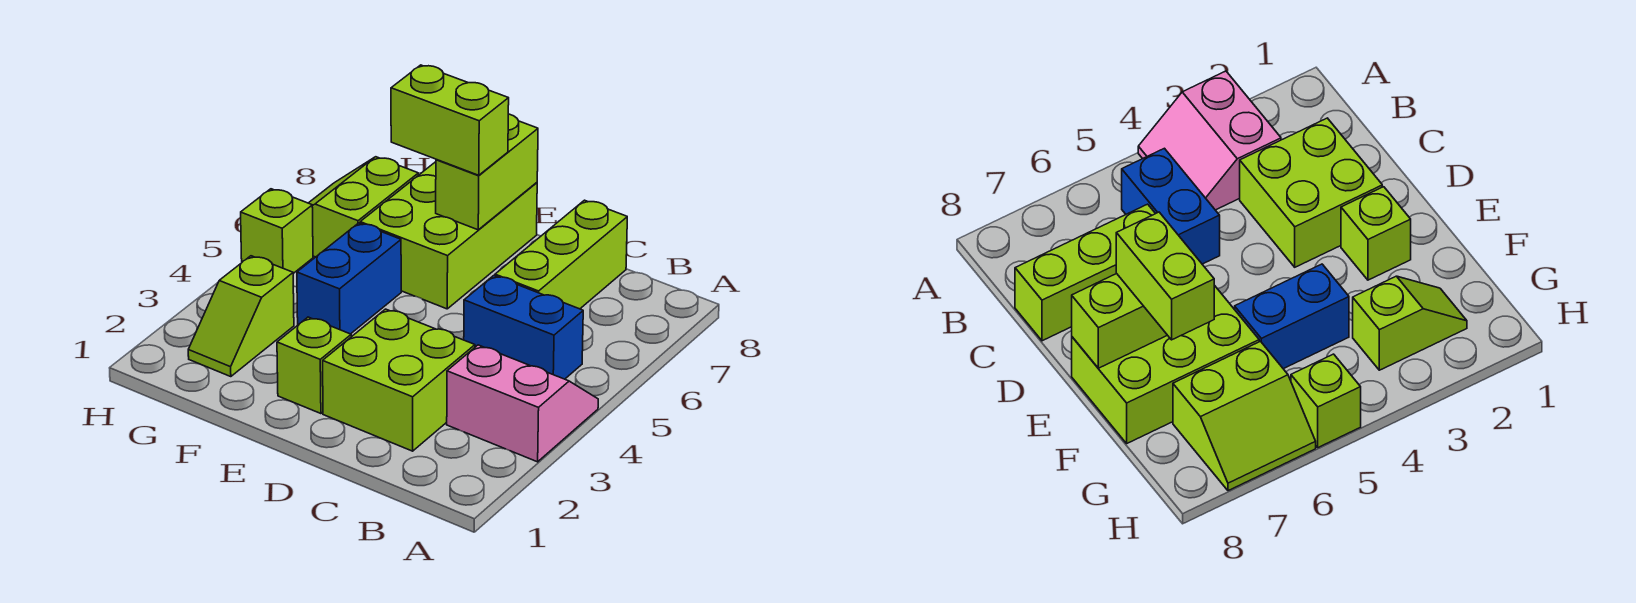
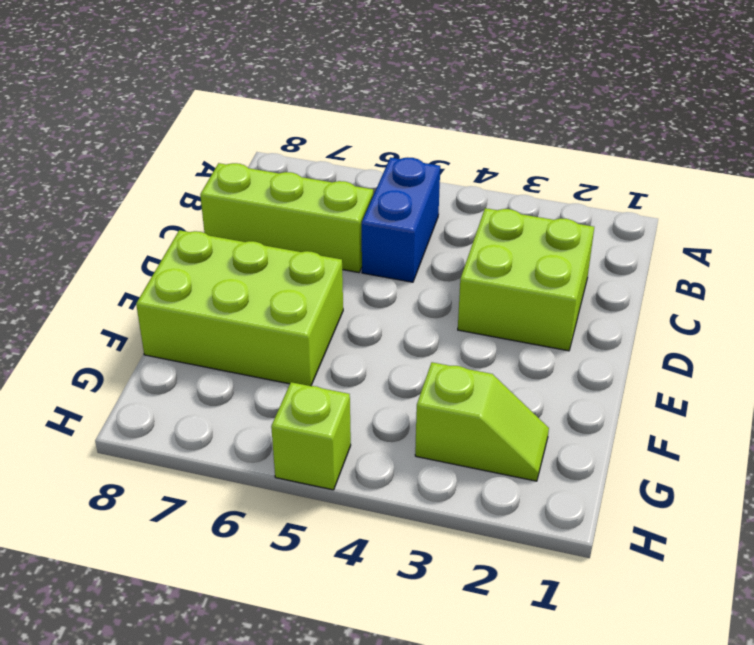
none -> pink slope A3:B4 level 1 top 3
none -> lime brick E2 level 1
none -> blue brick F4:F5 level 1

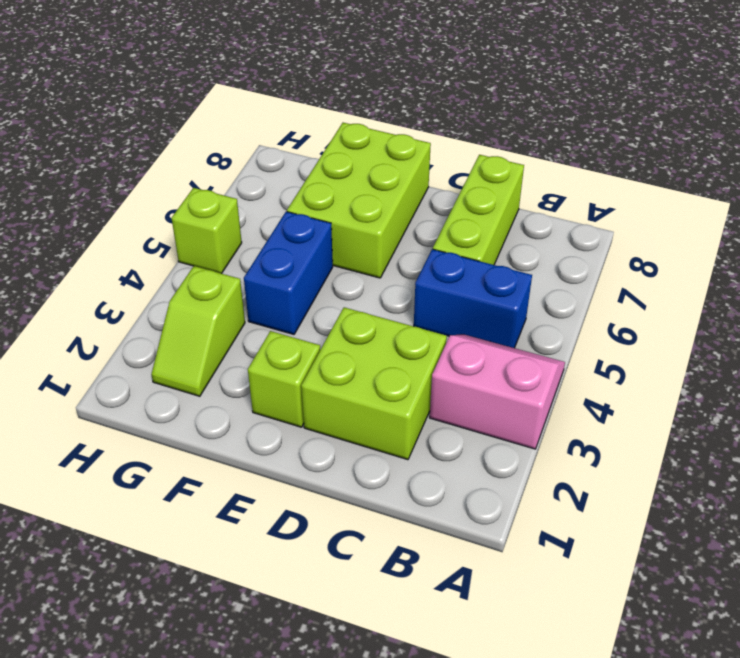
none -> lime slope G6:H7 level 1 top G
none -> lime brick E7:E8 level 2
none -> lime brick E7:F7 level 3

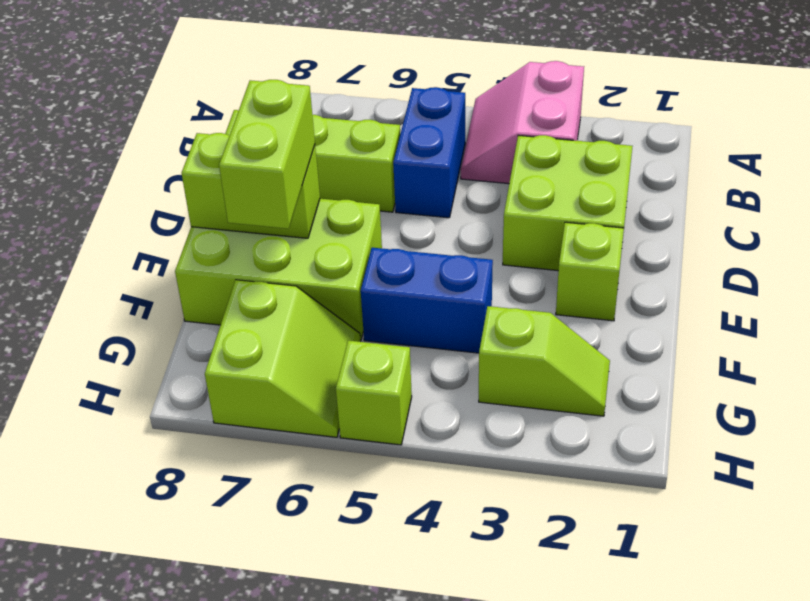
lime slope G6:H7 level 1 top 7 -> lime slope G6:H7 level 1 top G

